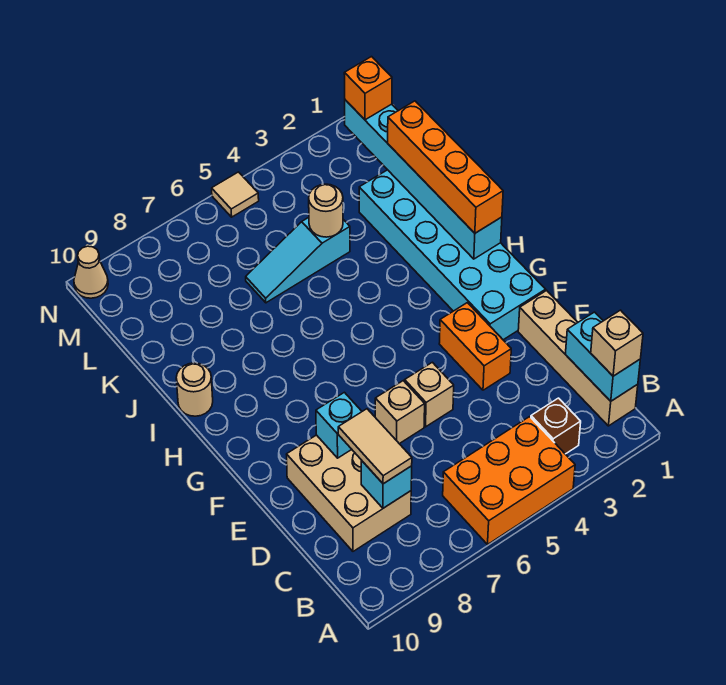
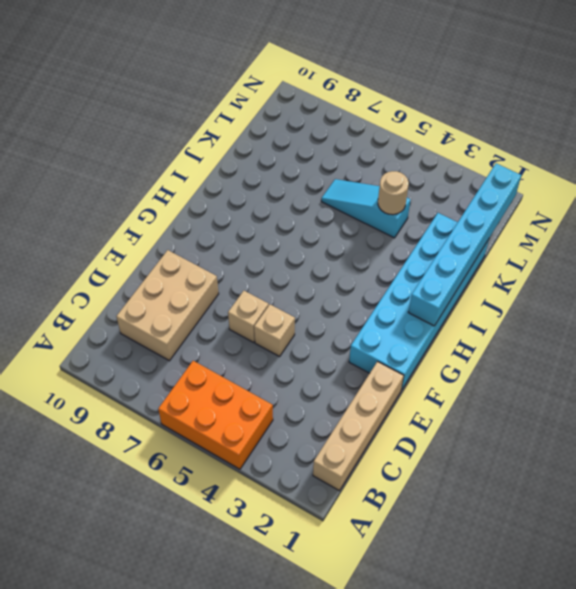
none -> brown brick B3 level 1
none -> orange brick E3:F3 level 1
none -> tan round brick I10 level 1

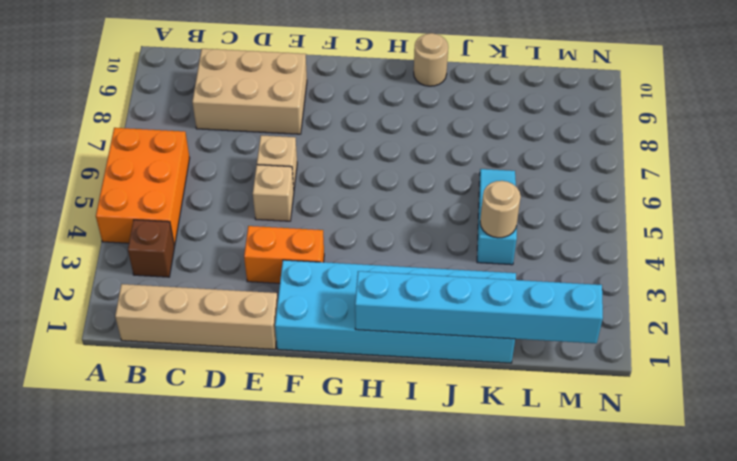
none -> tan tile N5 level 1
none -> tan cone N10 level 1
none -> cyan brick B1:C1 level 2

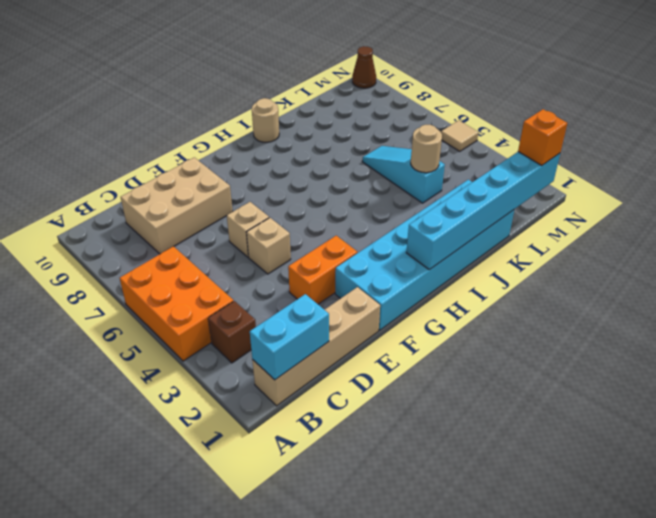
brown cone N10 level 1 -> tan cone N10 level 1
none -> cyan brick C8 level 2
none -> cyan brick E8 level 2
none -> tan brick B1 level 3

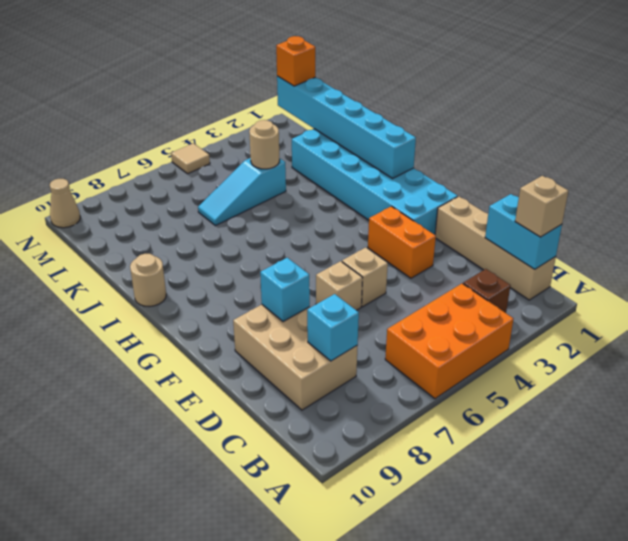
none -> tan tile C8:D8 level 3
none -> orange brick H1:K1 level 3

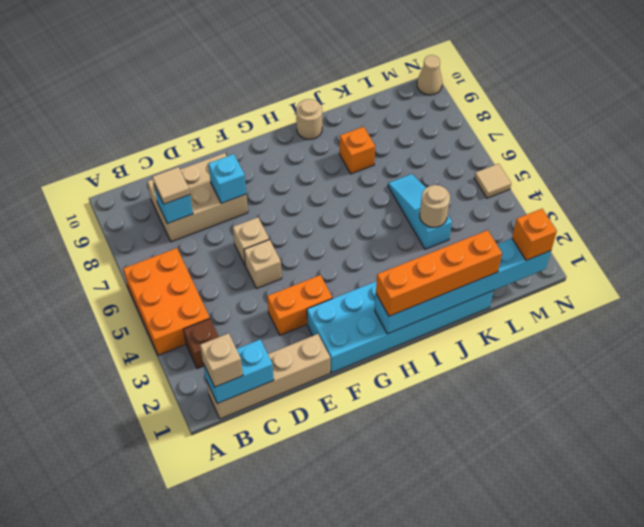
tan tile C8 level 3 -> tan tile C8:D8 level 3
orange brick J8 level 1 -> none

